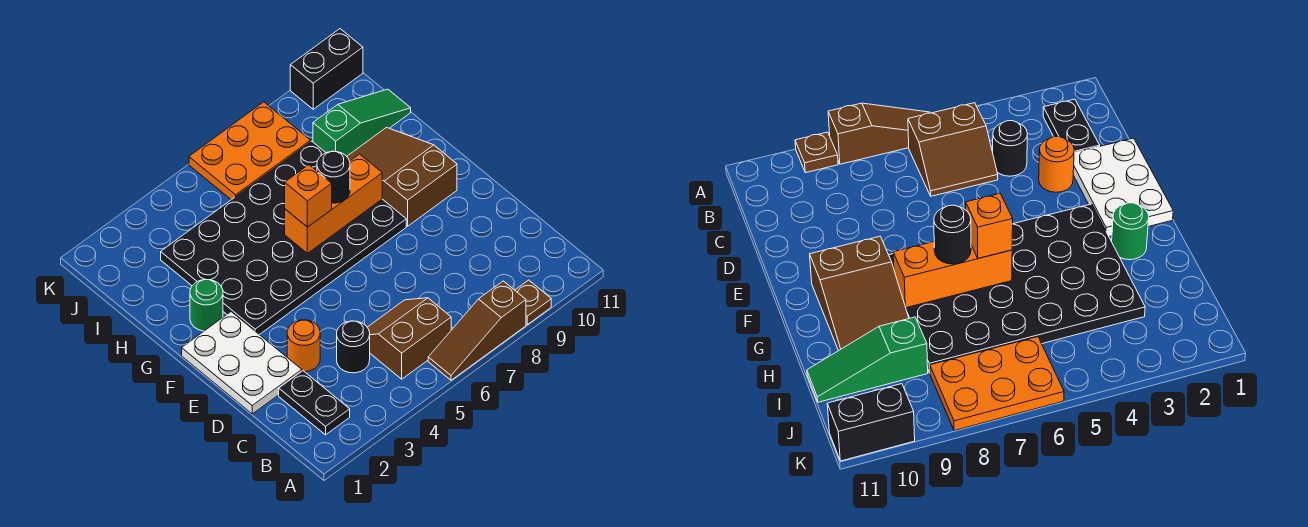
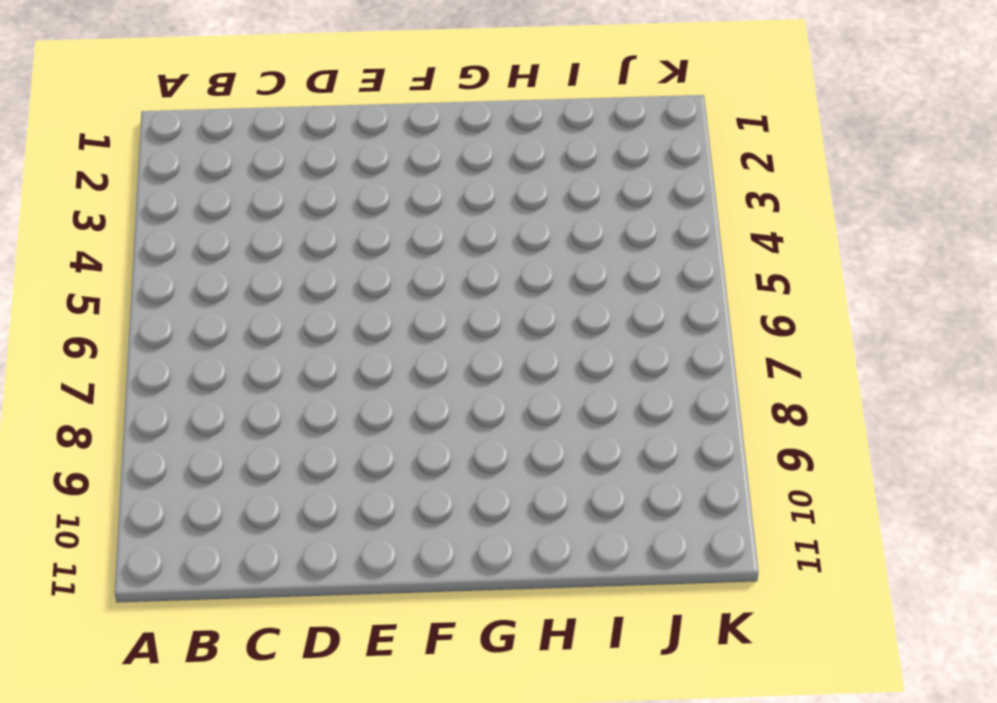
none -> brown slope A6:A8 level 1 top 8
none -> brown plate A9 level 1
none -> black plate B2:C2 level 1

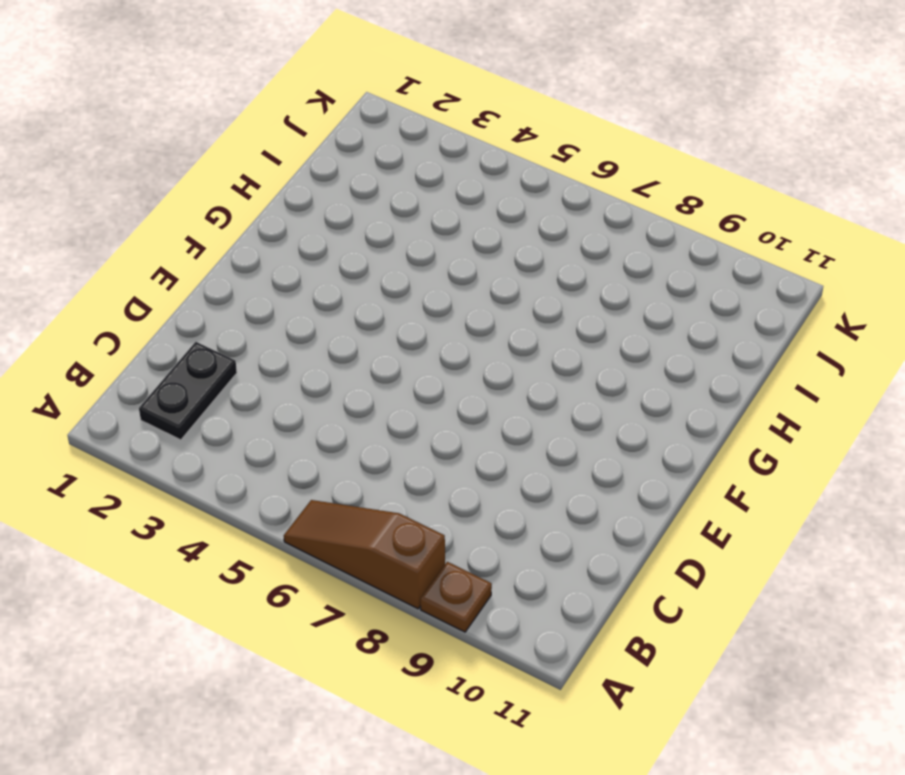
none -> brown slope B5:C6 level 1 top B
none -> black round brick C4 level 1
none -> white plate D1:F2 level 1

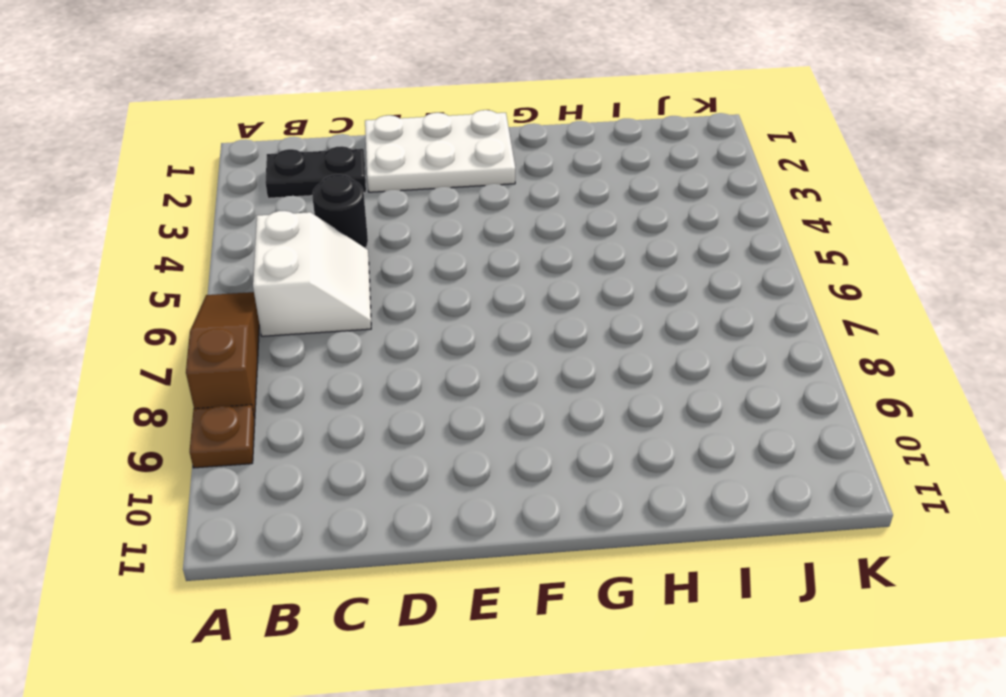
white slope B5:C6 level 1 top B -> brown slope B5:C6 level 1 top B
none -> orange round brick D3 level 1
none -> black plate F3:I8 level 1
none -> brown slope F9:H10 level 1 top F

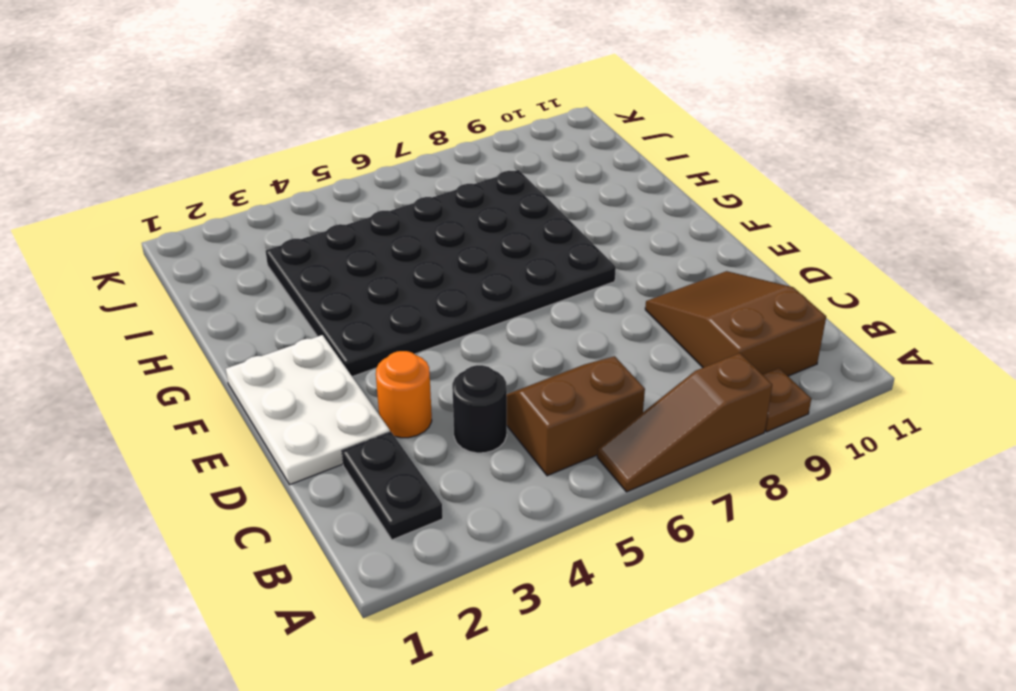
brown slope B9:D10 level 1 top B -> brown slope F9:H10 level 1 top F
none -> green round brick G2 level 1
none -> green slope I9:I11 level 1 top 9
none -> orange plate J6:K8 level 1

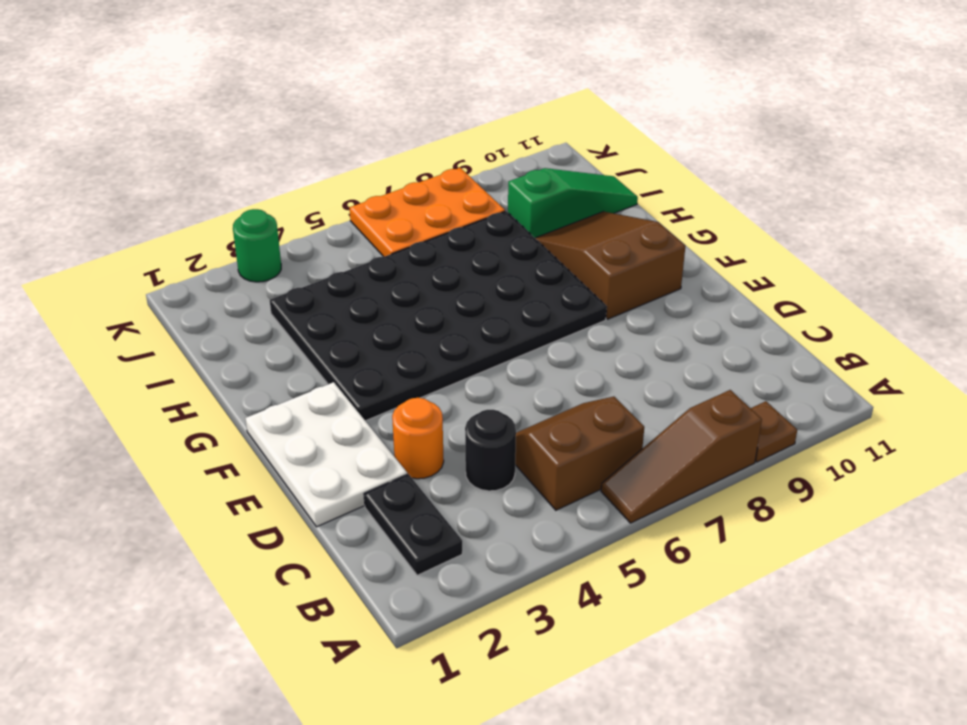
green round brick K3 level 1 -> green round brick G2 level 1
none -> black brick K10:K11 level 1
none -> orange brick G6:G8 level 2
none -> orange brick G6 level 3

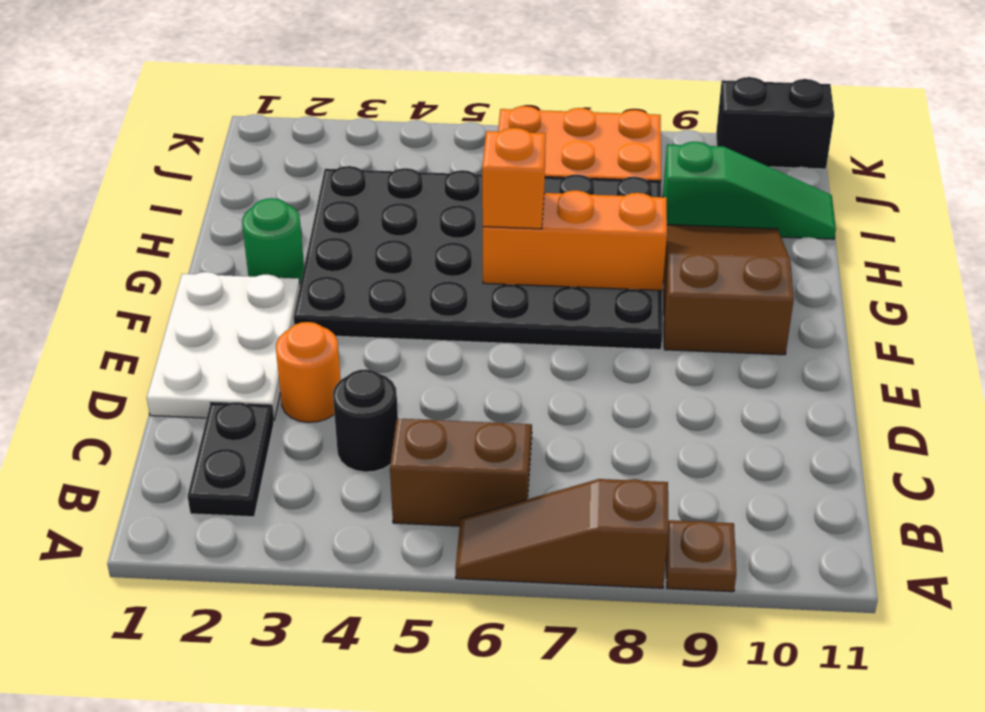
none -> black round brick G7 level 3

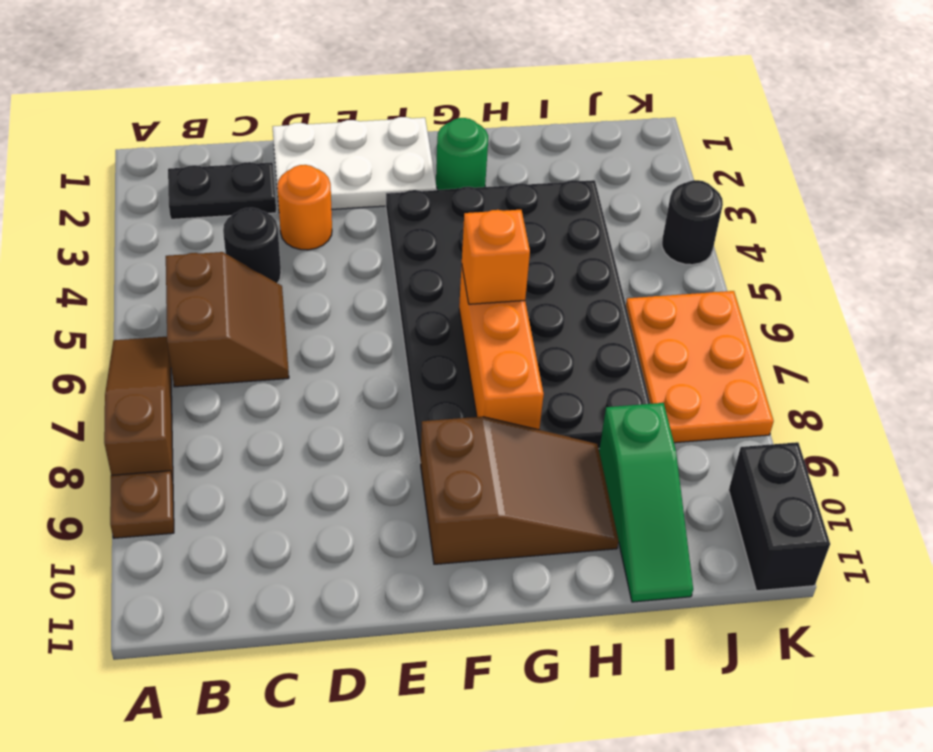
black round brick K4 level 1 -> black round brick G7 level 3

